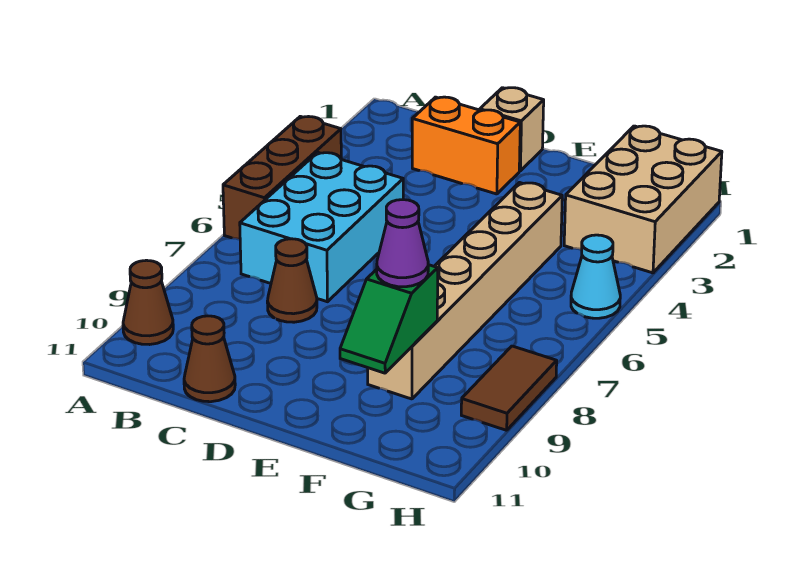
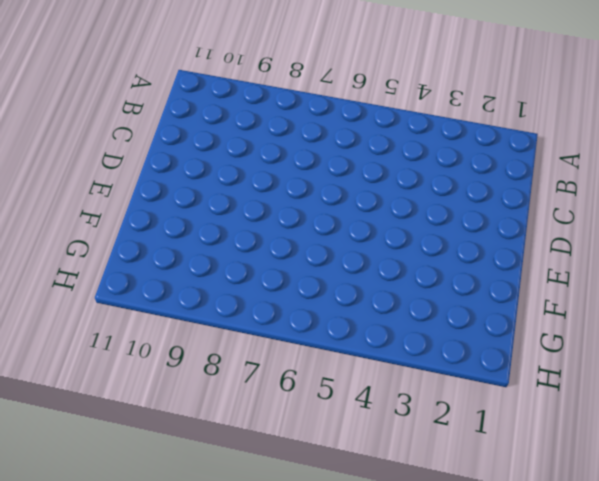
none -> brown brick A4:A6 level 1
none -> brown cone A10 level 1
none -> cyan brick B5:C7 level 1

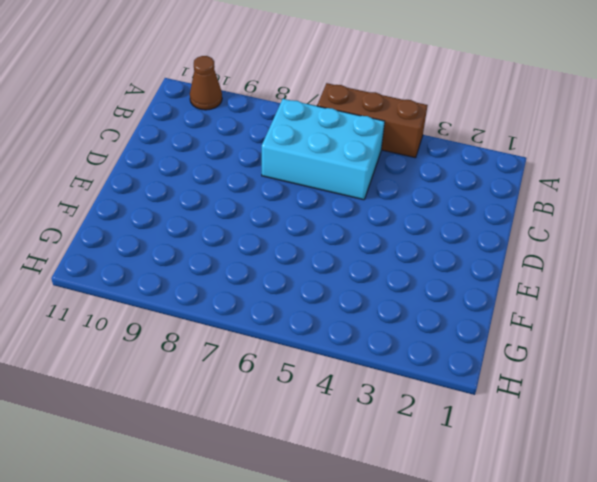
none -> orange brick C2:D2 level 1
none -> brown cone C8 level 1
none -> brown cone C11 level 1

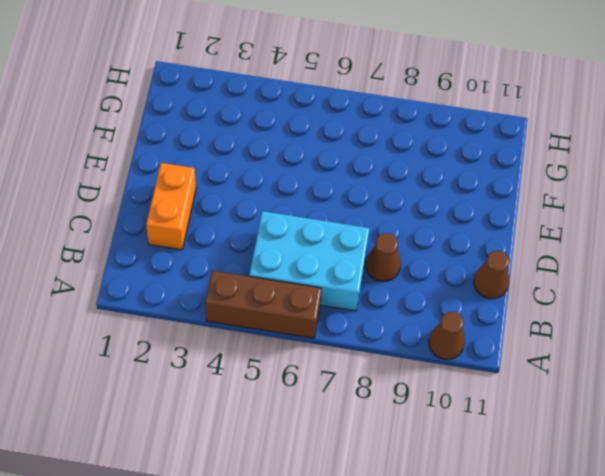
none -> tan brick D1 level 1
none -> tan brick F4:F9 level 1
none -> tan brick G1:H3 level 1

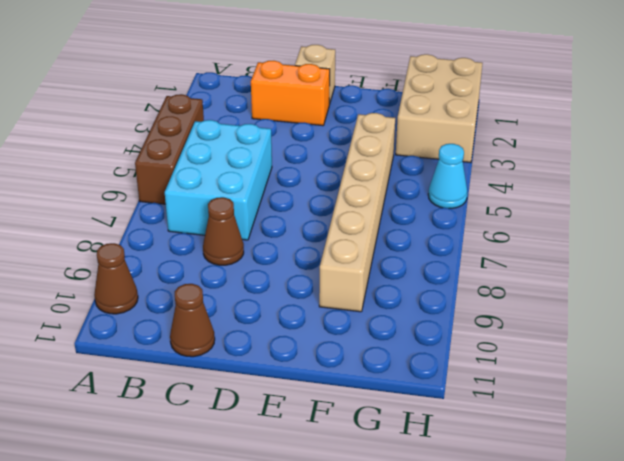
none -> brown tile H8:H9 level 1
none -> green slope F9:F10 level 2 top 9
none -> purple cone F9 level 3

